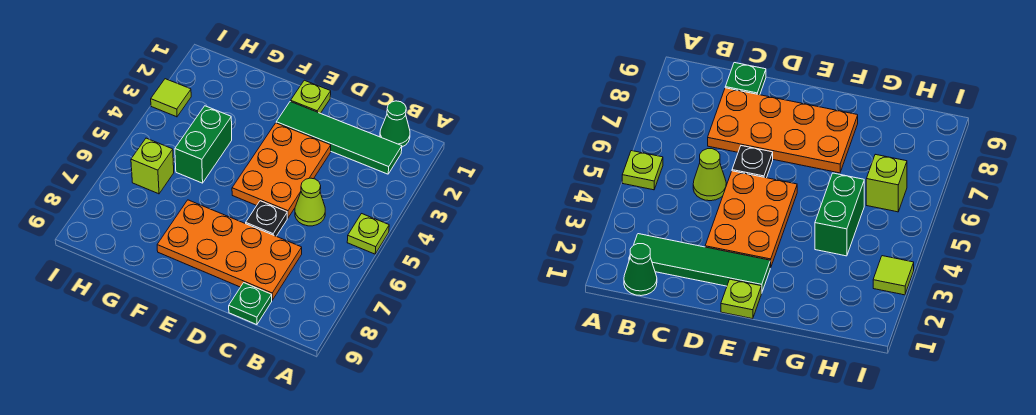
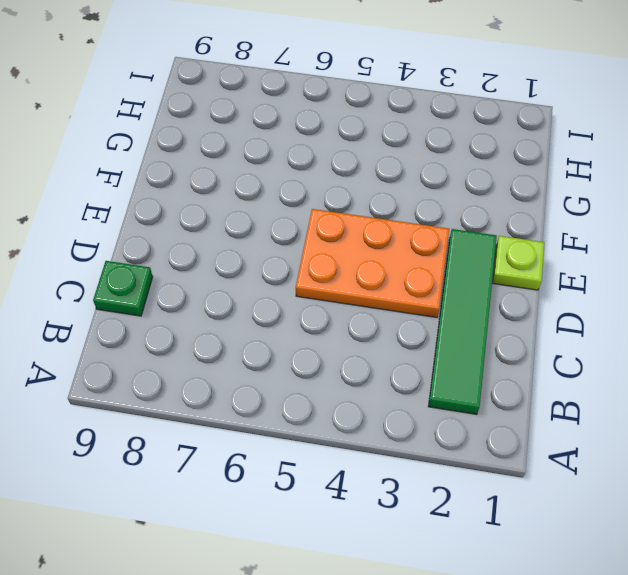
none -> lime plate A5 level 1
none -> green cone B1 level 1
none -> lime cone C5 level 1

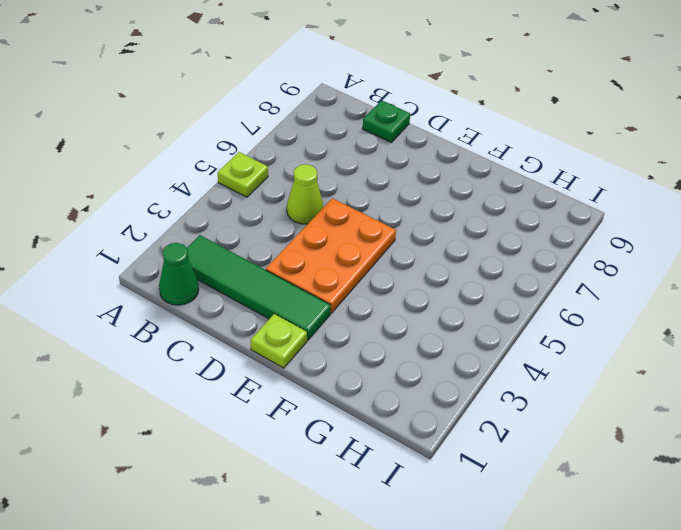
none -> orange plate C7:F8 level 1
none -> black plate D6 level 1
none -> green brick G4:G5 level 1

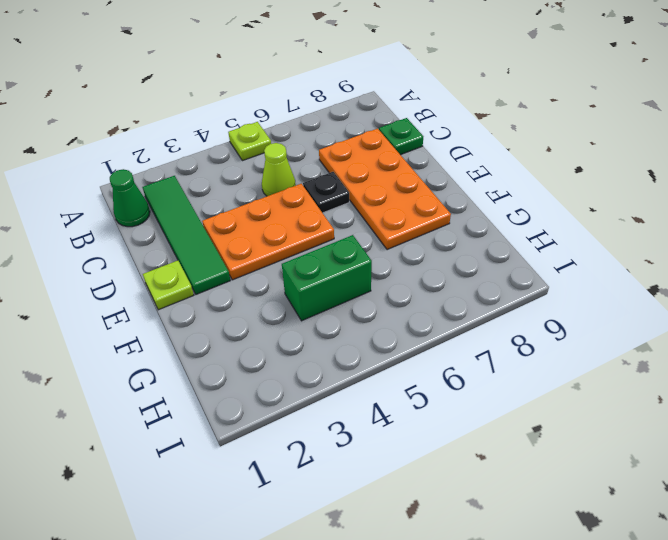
none -> lime brick H6 level 1
none -> lime tile I3 level 1

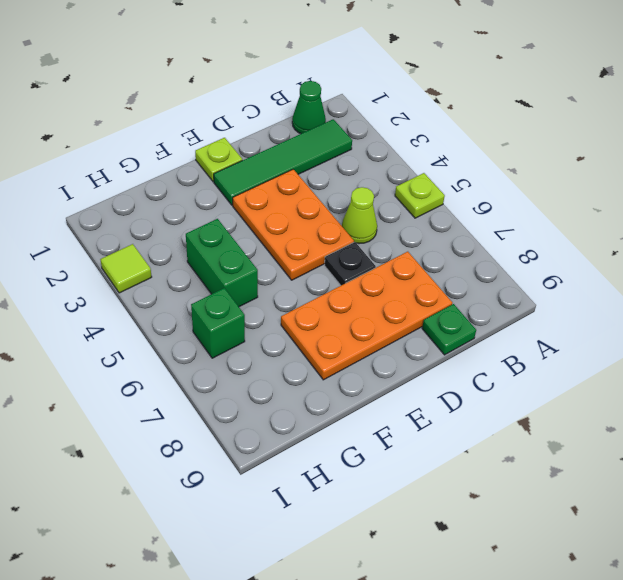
green brick H6 level 1 -> lime brick H6 level 1

